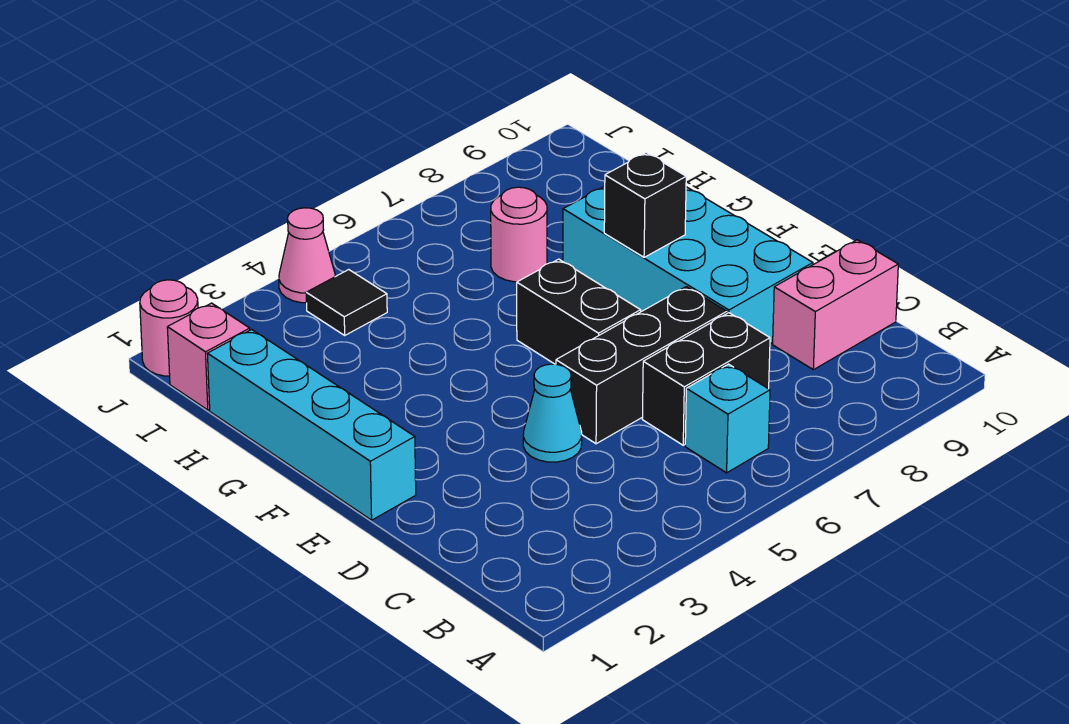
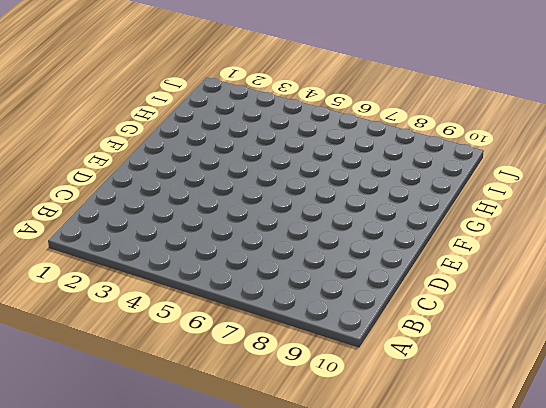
none -> cyan brick B6 level 1
none -> black brick C6:C7 level 1
none -> pink brick C9:C10 level 1

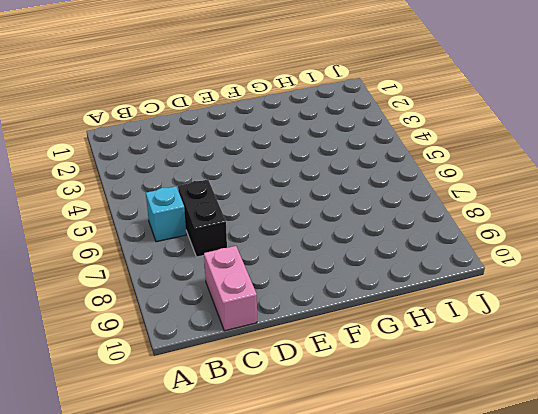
none -> cyan cone D4 level 1
none -> black brick D5:D7 level 1
none -> cyan brick D8:G9 level 1

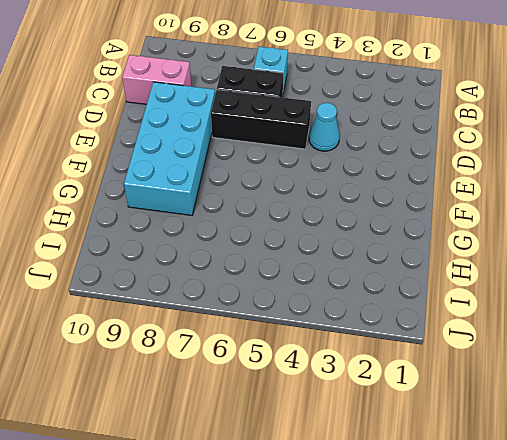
none -> cyan brick E1:H1 level 1
none -> black brick E6:F6 level 1
none -> pink round brick H7 level 1

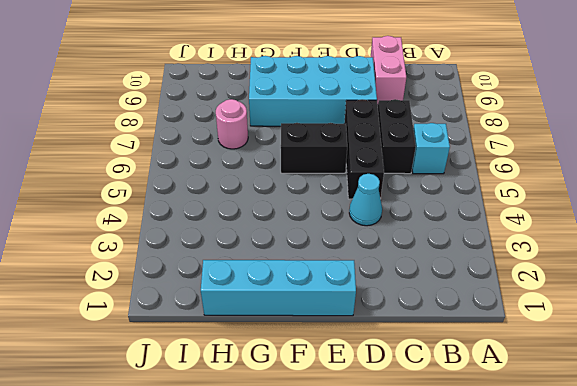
none -> pink brick I1 level 1
none -> black tile I4 level 1
none -> pink round brick J1 level 1

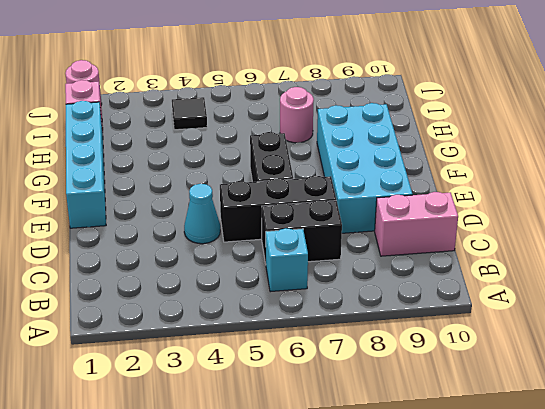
none -> pink cone J4 level 1
none -> black brick F8 level 2

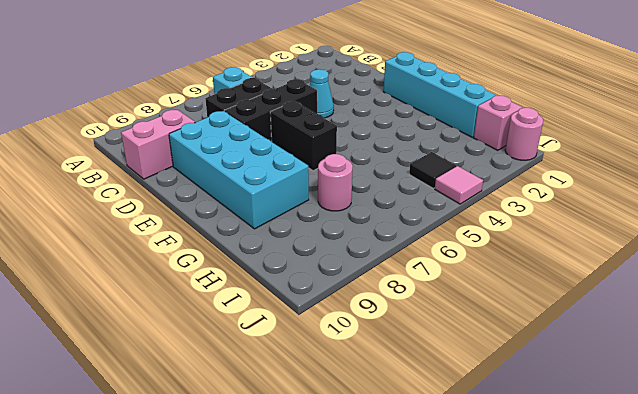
pink tile J4 level 1 -> pink cone J4 level 1
none -> black brick F8 level 2

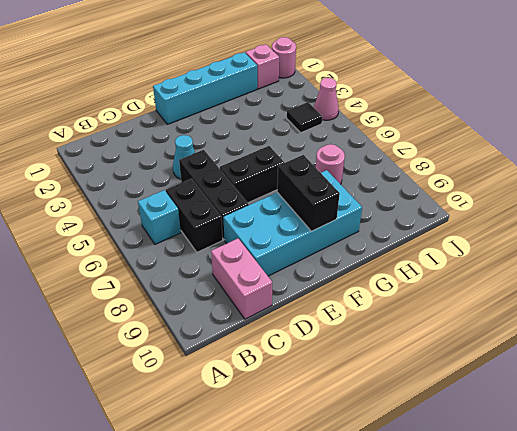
black brick F8:F9 level 2 -> black brick F8 level 2

